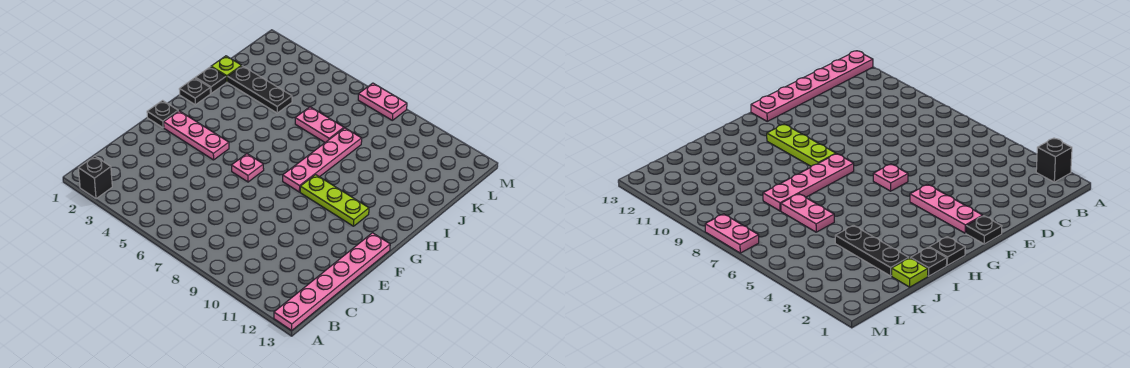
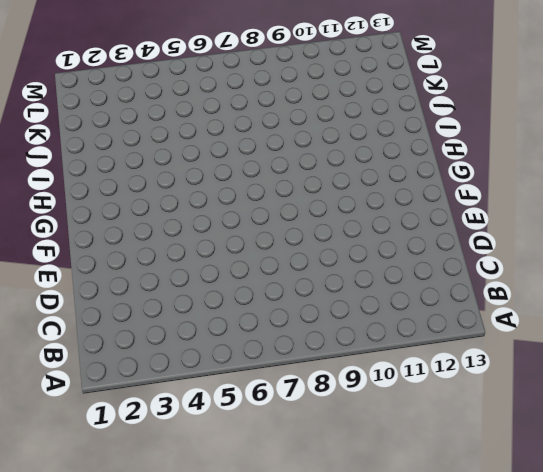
none -> black brick A2 level 1
none -> pink plate A13:F13 level 1
none -> black plate F1 level 1

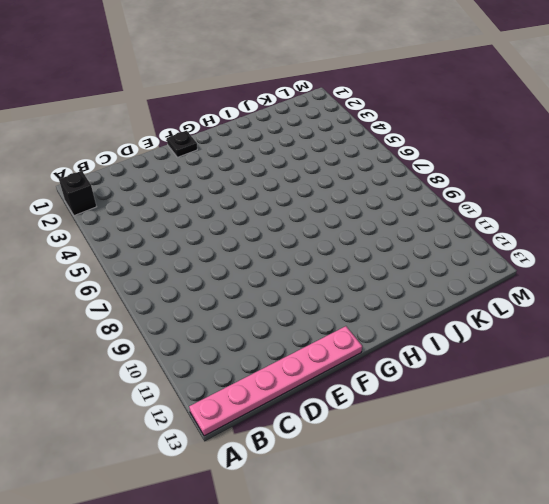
none -> pink plate F2:F4 level 1
none -> pink plate F6 level 1
none -> pink plate G8:J8 level 1

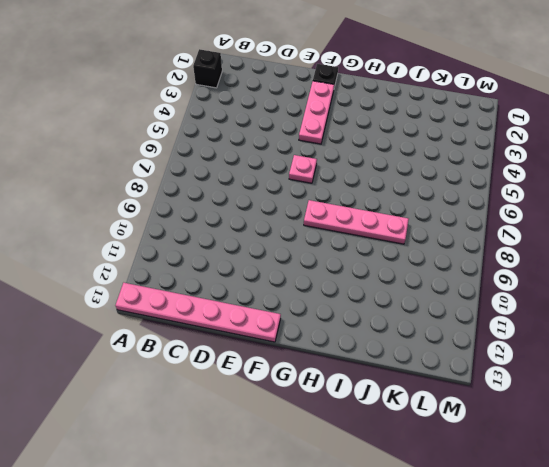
none -> lime plate G9:G11 level 1
none -> black plate H1 level 1
none -> black plate I1 level 1

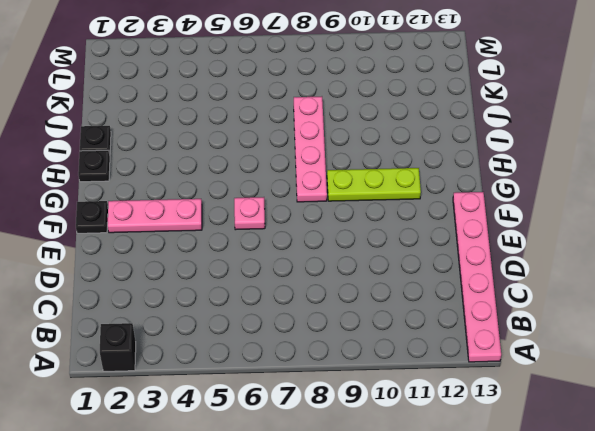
none -> lime plate J1 level 1
none -> black plate J2:J4 level 1
none -> pink plate J6:J7 level 1

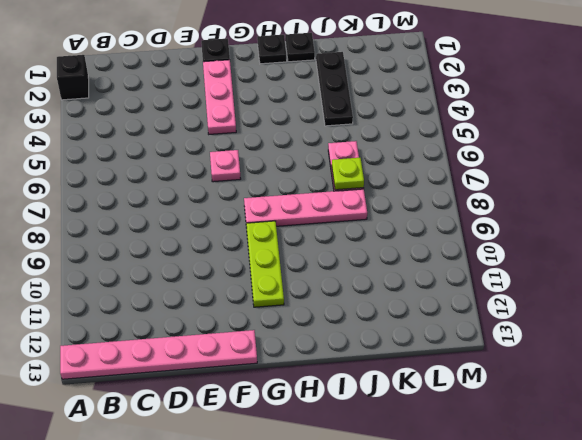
lime plate J7 level 2 -> lime plate J1 level 1
none -> pink plate M7:M8 level 1

